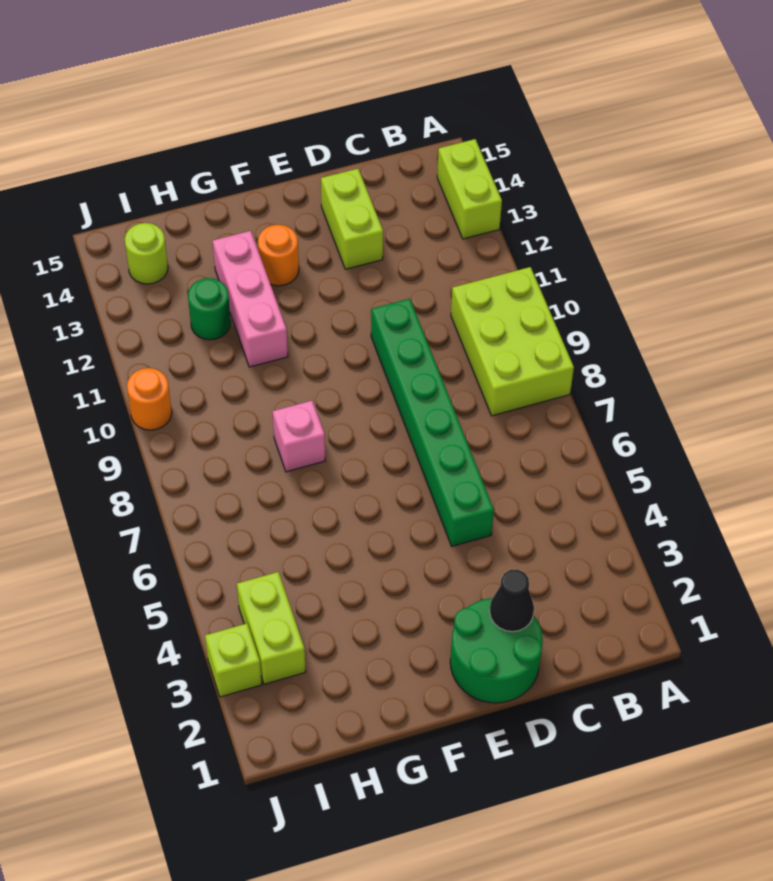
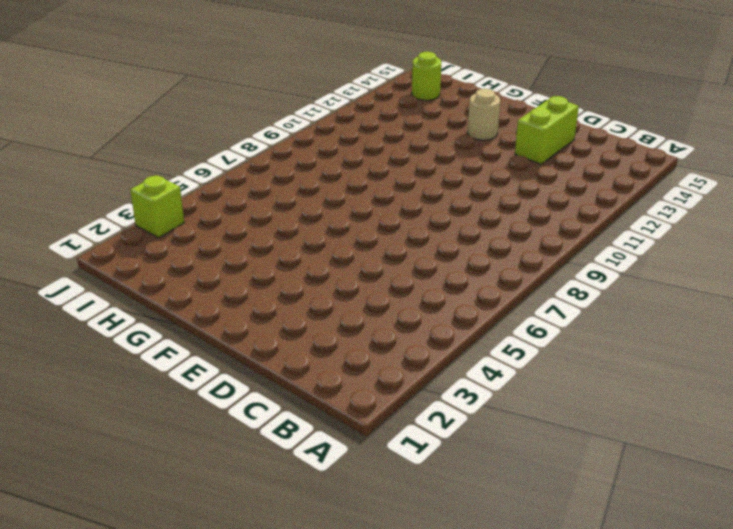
tan round brick F13 level 1 -> orange round brick F13 level 1
none -> lime brick A8:B10 level 1
none -> lime brick A13:A14 level 1
none -> green round brick D1:E2 level 1

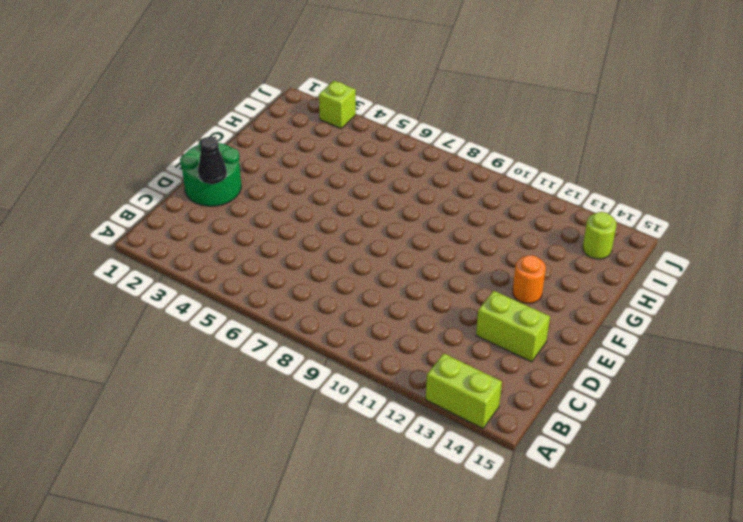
none -> lime brick A8:B10 level 1
none -> green brick D5:D10 level 1
none -> pink brick G8 level 1

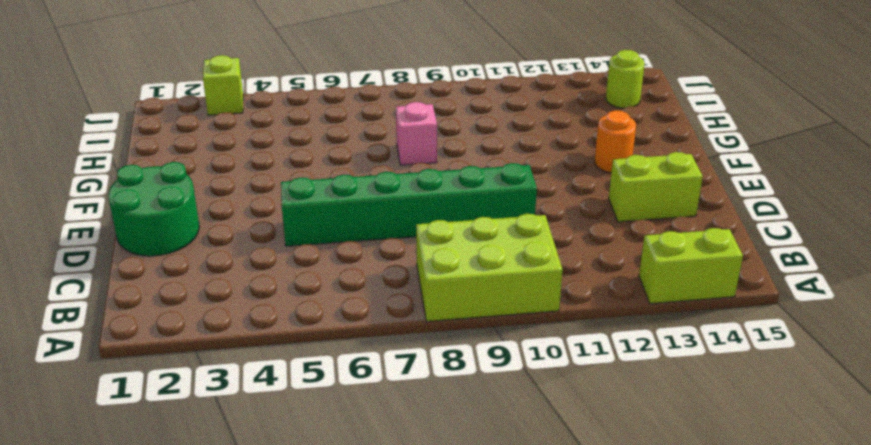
none -> pink brick G11:G13 level 1
none -> green round brick H12 level 1
none -> lime brick I3:I4 level 1

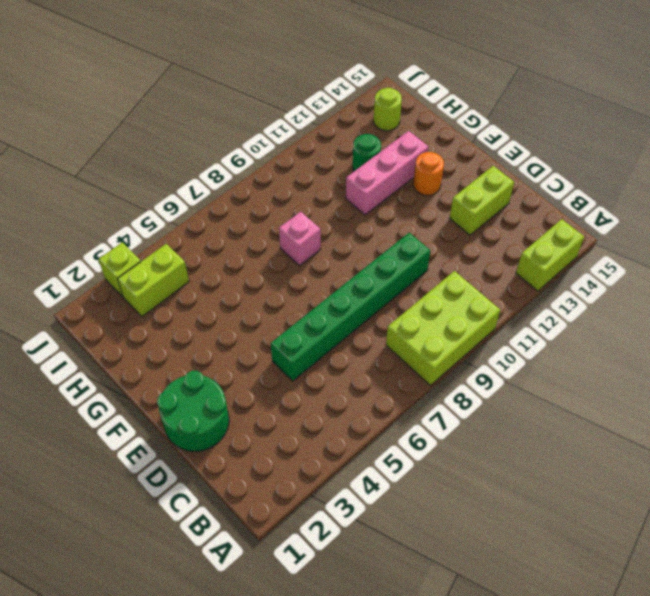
none -> orange round brick J10 level 1
none -> black cone D2 level 2

